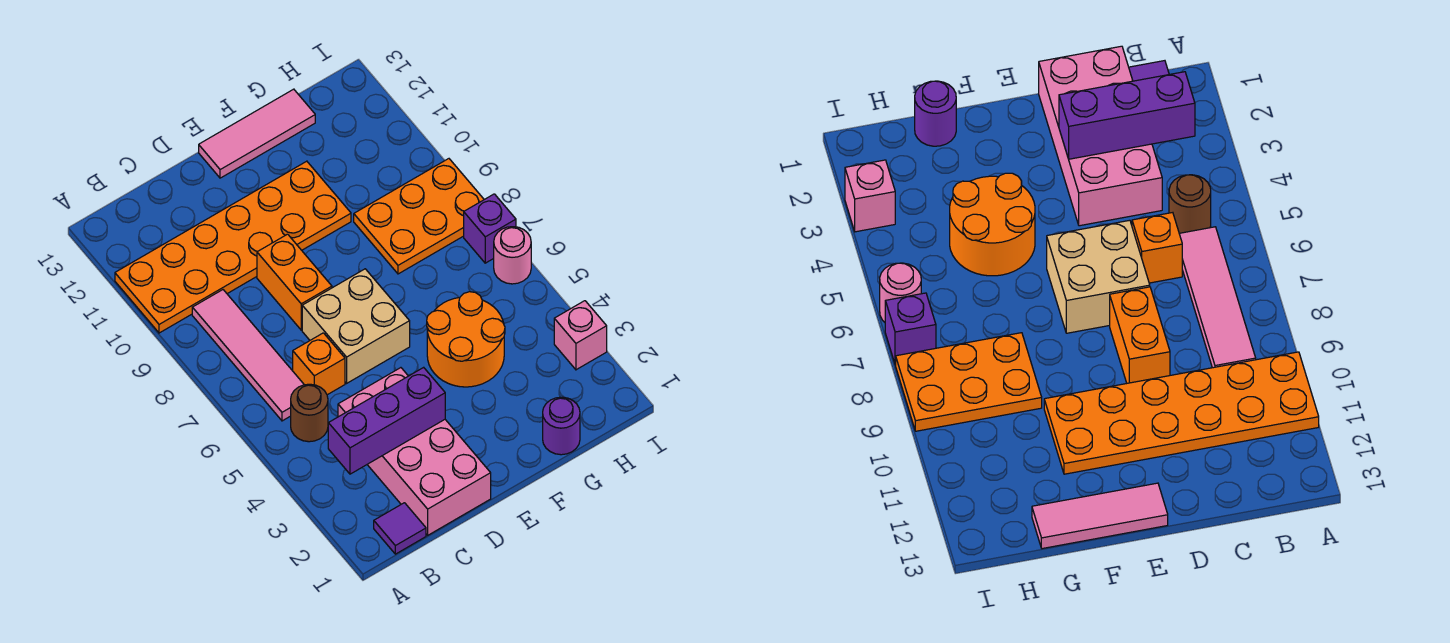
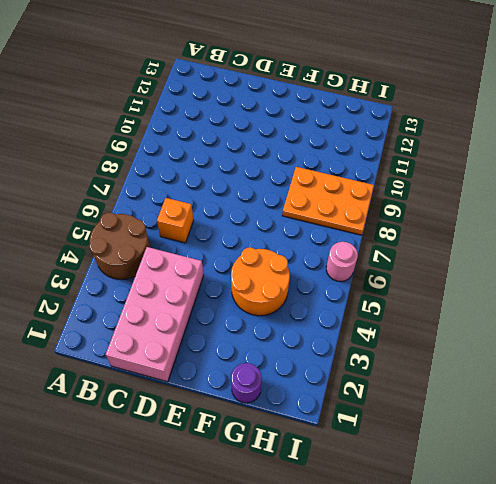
brown round brick A4:B5 level 1 -> brown round brick B5 level 1
none -> orange plate A10:F11 level 1
none -> purple tile B1 level 1
none -> pink tile B6:B9 level 1

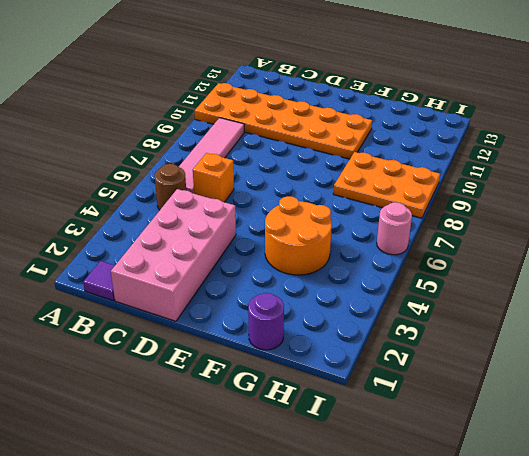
none -> tan brick D6:E7 level 1
none -> orange brick D8:D9 level 1
none -> pink tile E13:G13 level 1

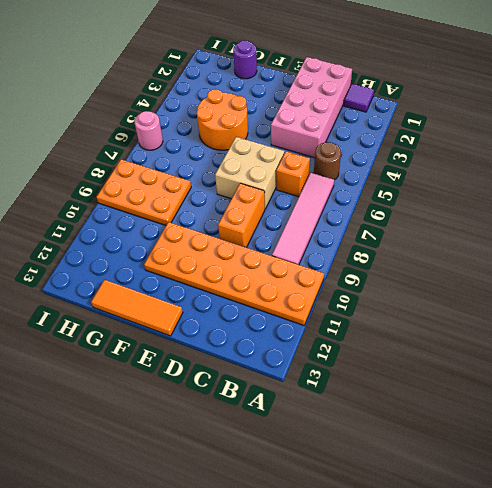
orange tile E13:G13 level 1 -> pink tile E13:G13 level 1
none -> pink brick I3 level 1
none -> purple brick I7 level 1
none -> purple brick B3:D3 level 2

